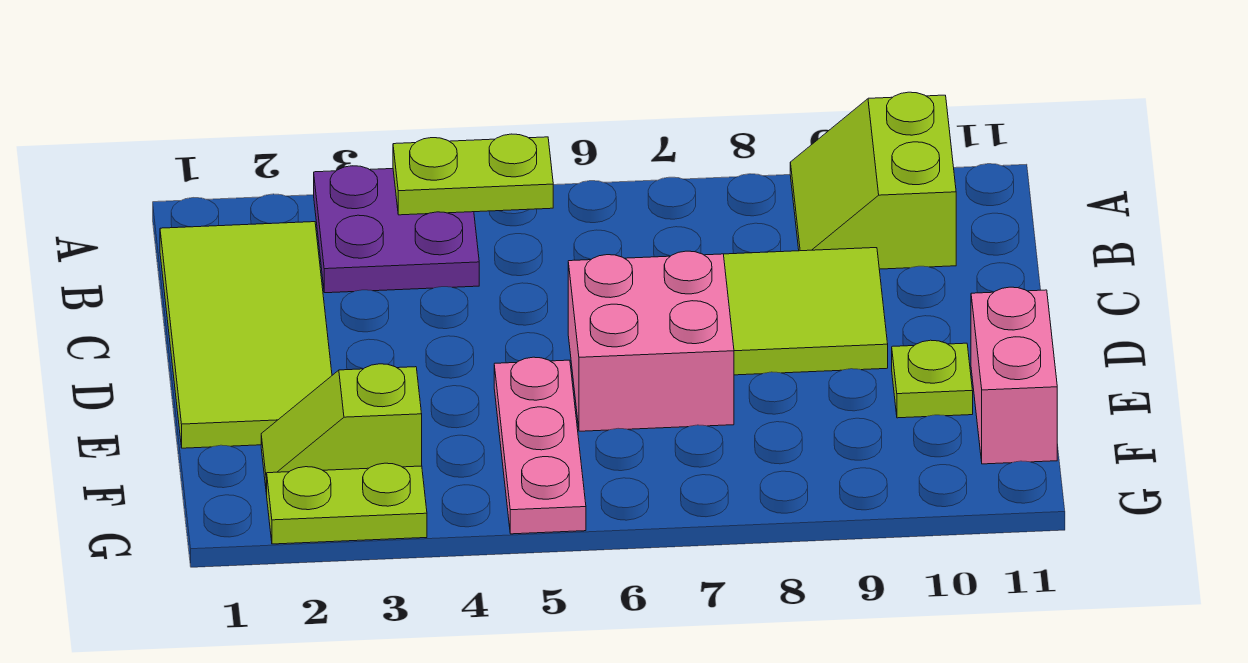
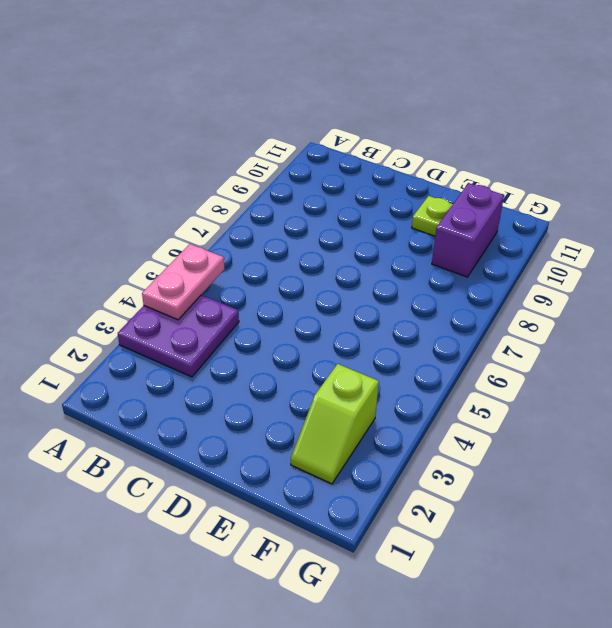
pink plate A4:A5 level 2 -> lime plate A4:A5 level 2
purple brick F9:F10 level 1 -> none
none -> lime slope A9:B10 level 1 top 10
none -> lime tile B1:E2 level 1

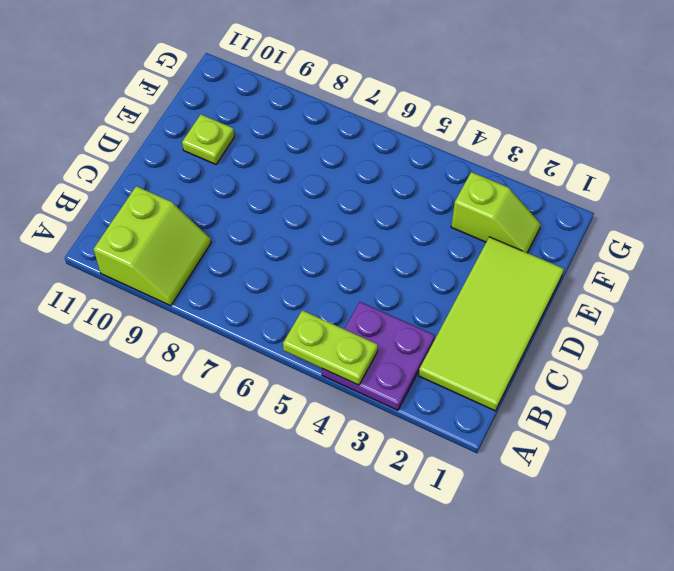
none -> lime tile C8:D9 level 1
none -> pink brick D6:E7 level 1

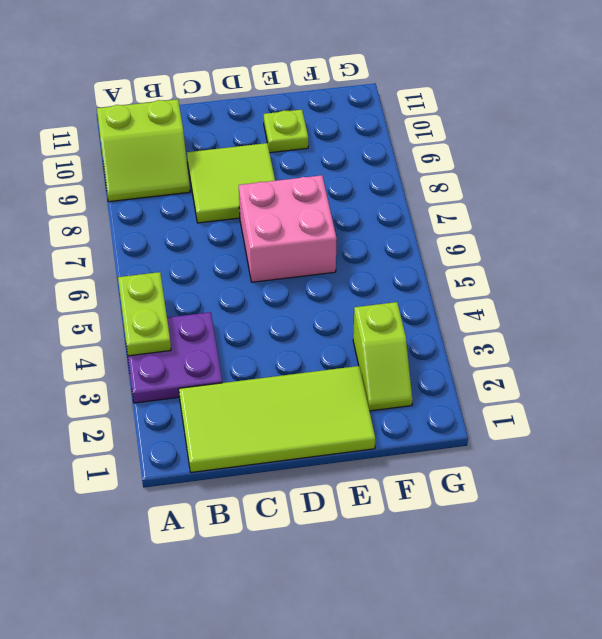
none -> pink plate E5:G5 level 1
none -> pink brick E11:F11 level 1

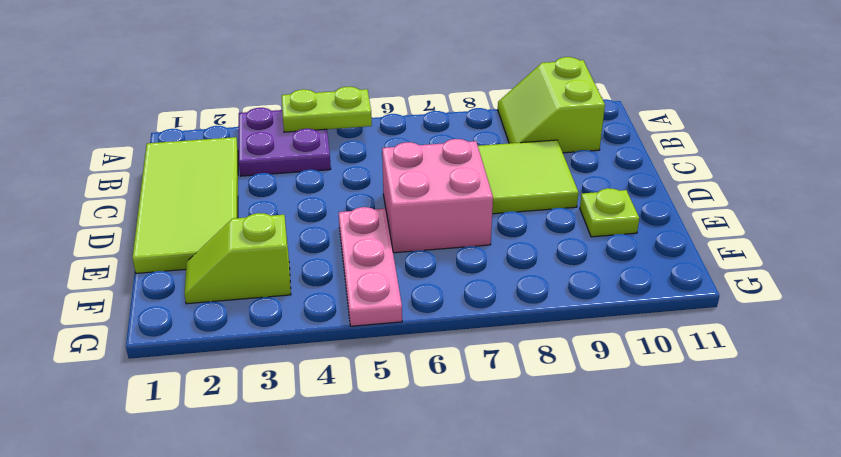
none -> pink brick E11:F11 level 1
none -> lime plate G2:G3 level 1

